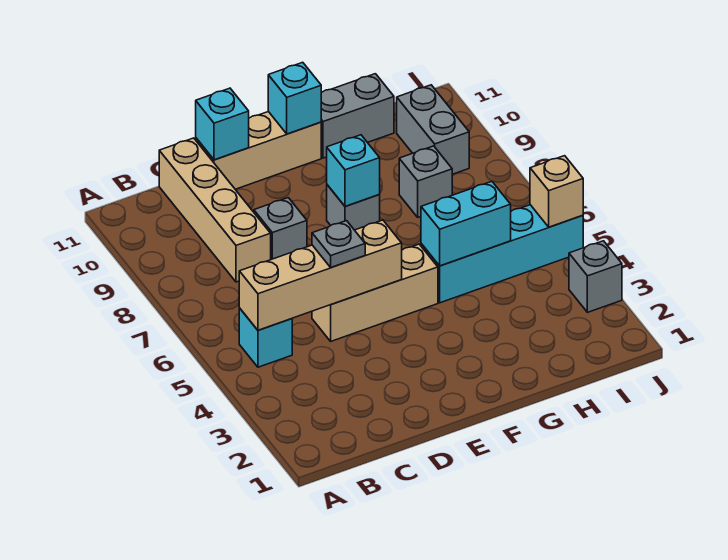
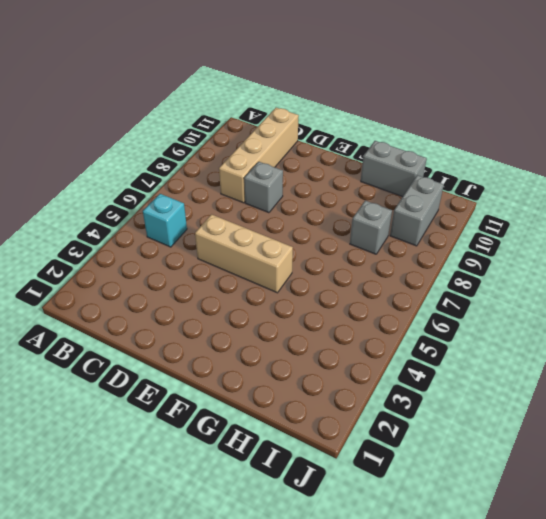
none -> tan brick D11:F11 level 1
none -> grey brick F8 level 1
none -> cyan brick G5:J5 level 1

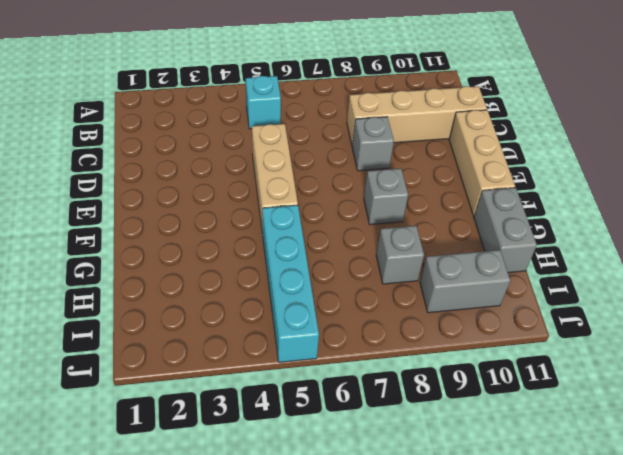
none -> grey brick J3 level 1
none -> tan brick B5:E5 level 2
none -> cyan brick D11 level 2

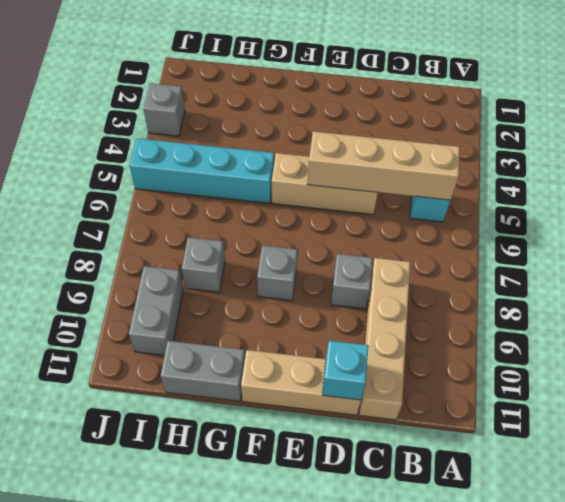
none -> cyan brick F8 level 2
none -> cyan brick F11 level 2
none -> cyan brick G5:H5 level 2

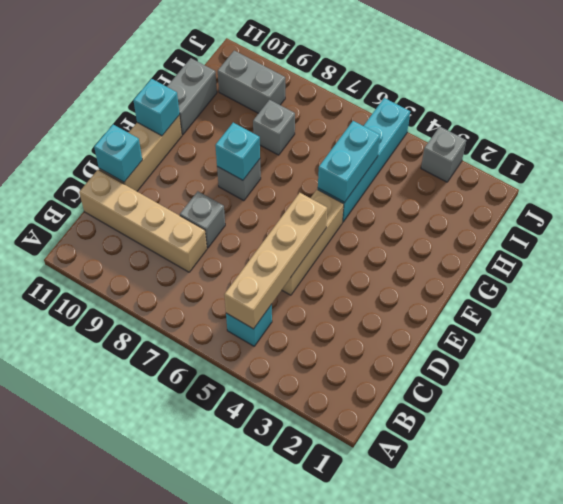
none -> tan brick J5 level 2
none -> grey plate D5 level 3

